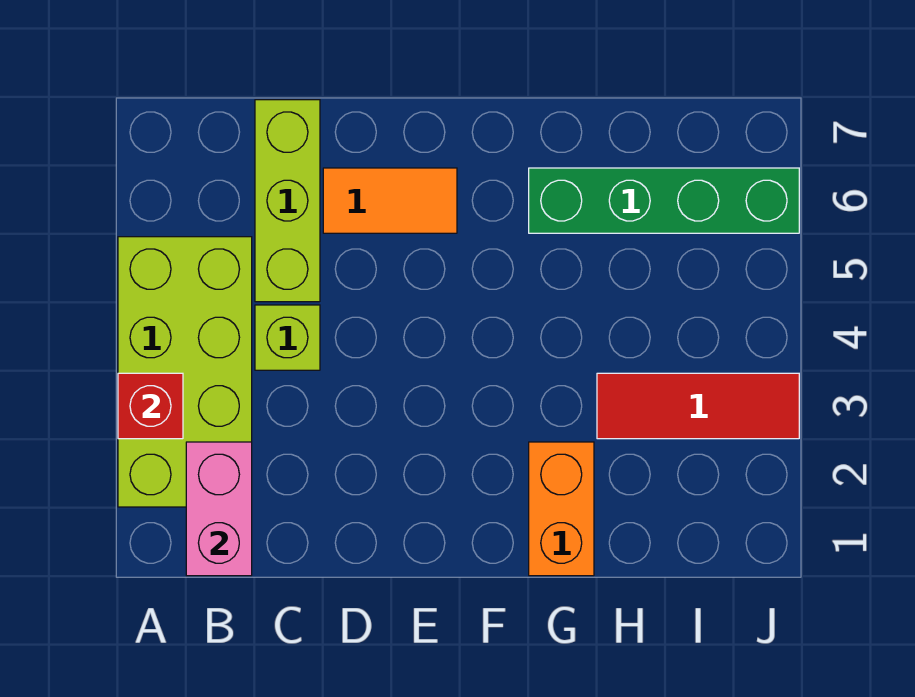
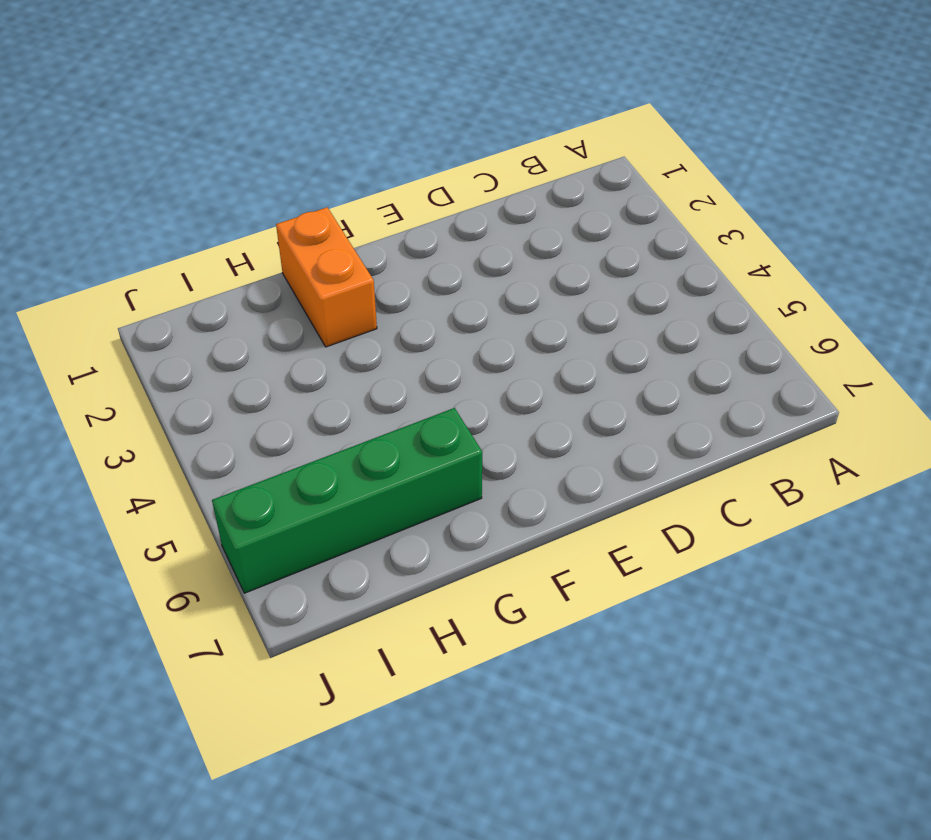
none -> lime brick A2:B5 level 1
none -> lime brick C4 level 1

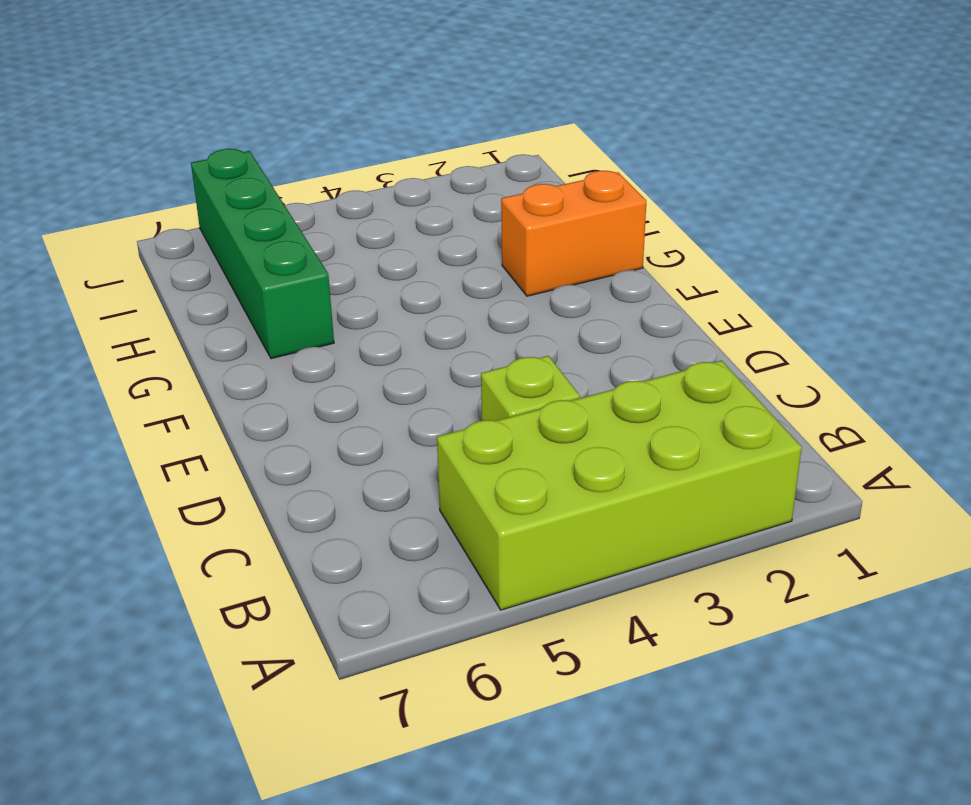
none -> lime brick C5:C7 level 1
none -> orange tile D6:E6 level 1

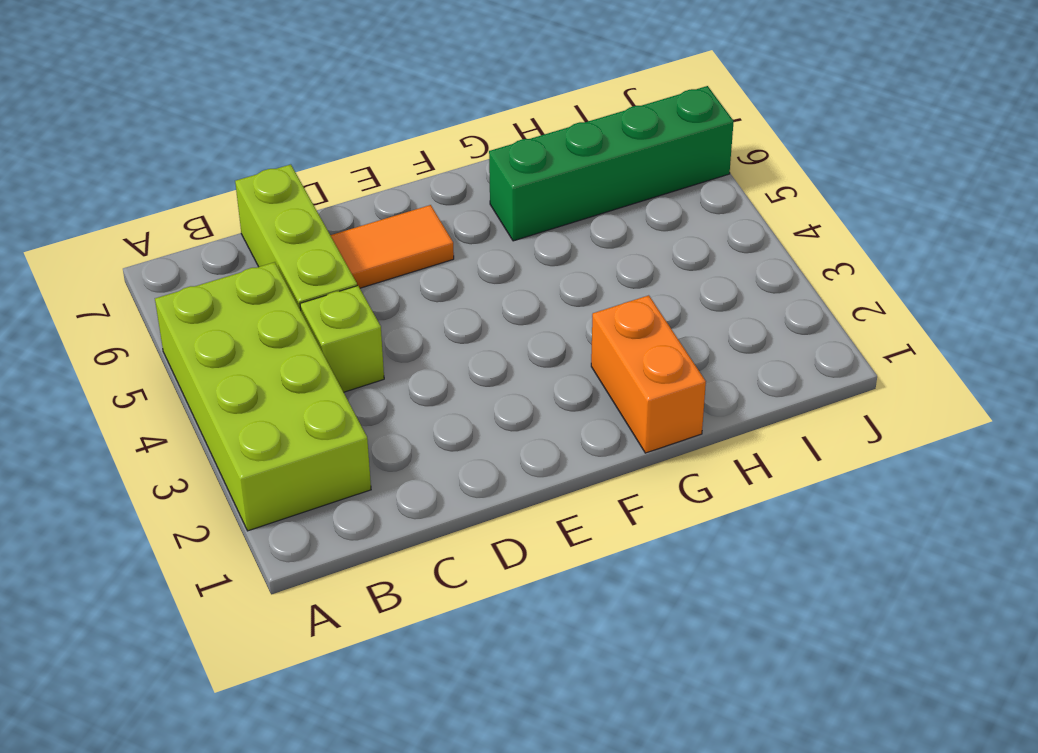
none -> red tile H3:J3 level 1
none -> red brick A3 level 2

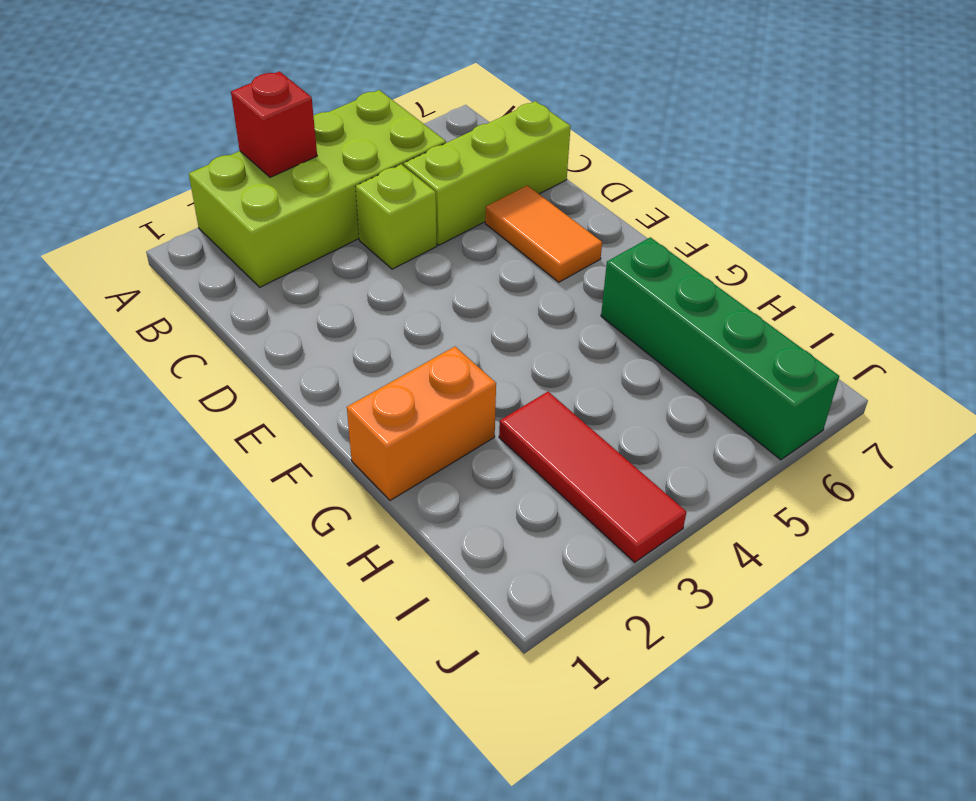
none -> pink brick B1:B2 level 2

